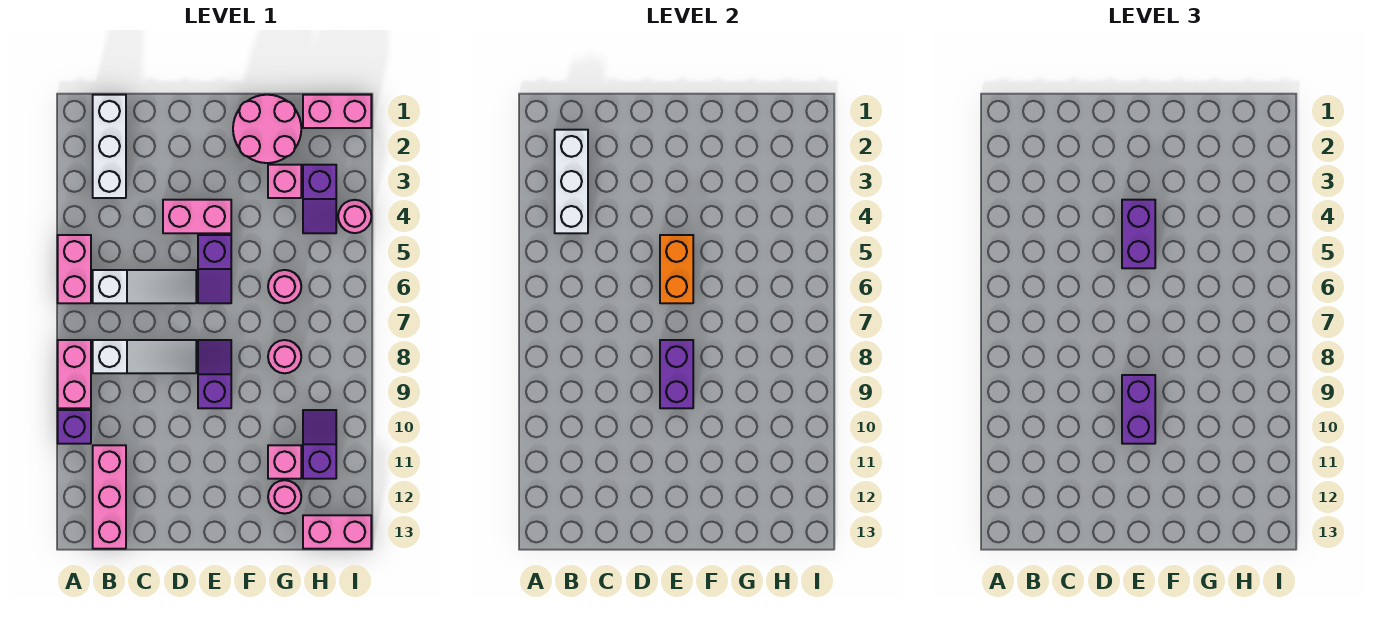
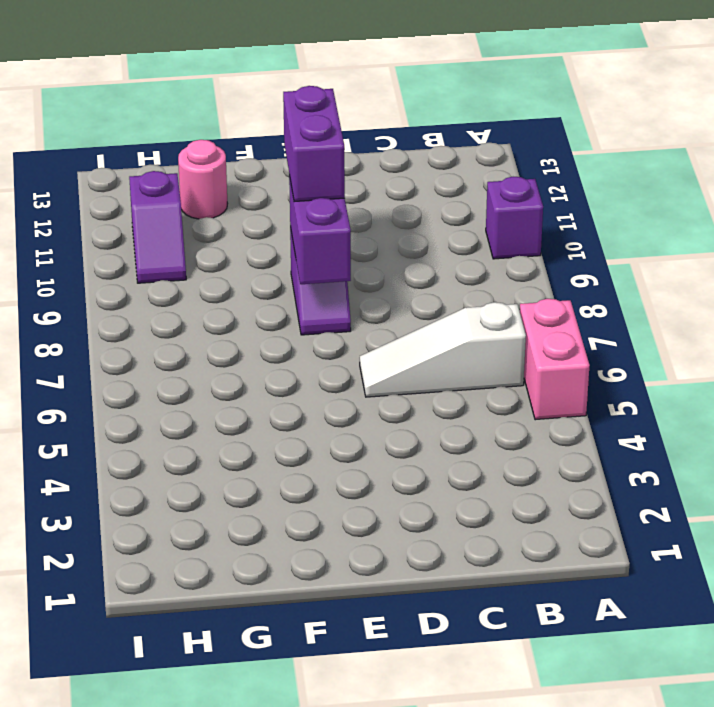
none -> pink brick A8:A9 level 1
none -> white brick B1:B3 level 1
none -> white slope B8:D8 level 1 top B

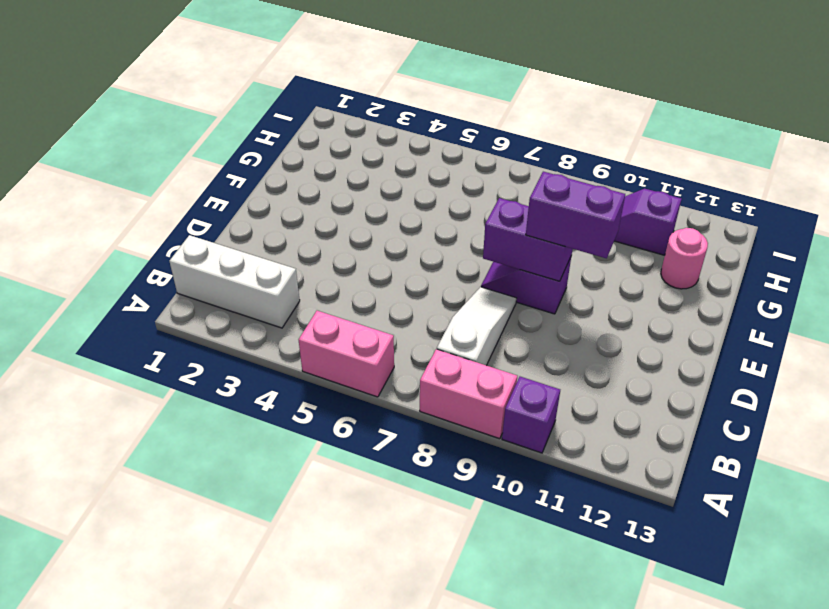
none -> white slope B6:D6 level 1 top B
none -> pink brick B11:B13 level 1
none -> pink brick D4:E4 level 1

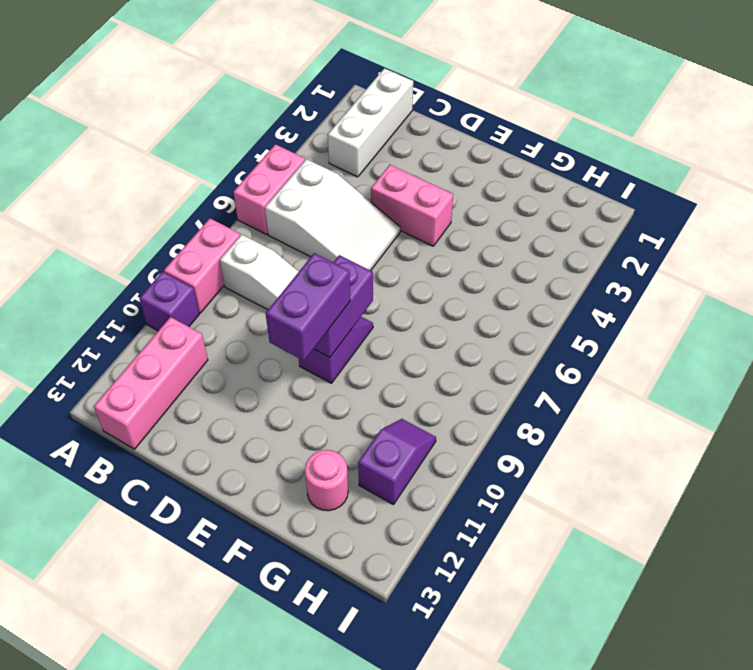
white slope B5:D6 level 1 top B -> white slope B6:D6 level 1 top B
none -> purple slope E5:E6 level 1 top 5
none -> pink round brick F1:G2 level 1
none -> pink brick G3 level 1

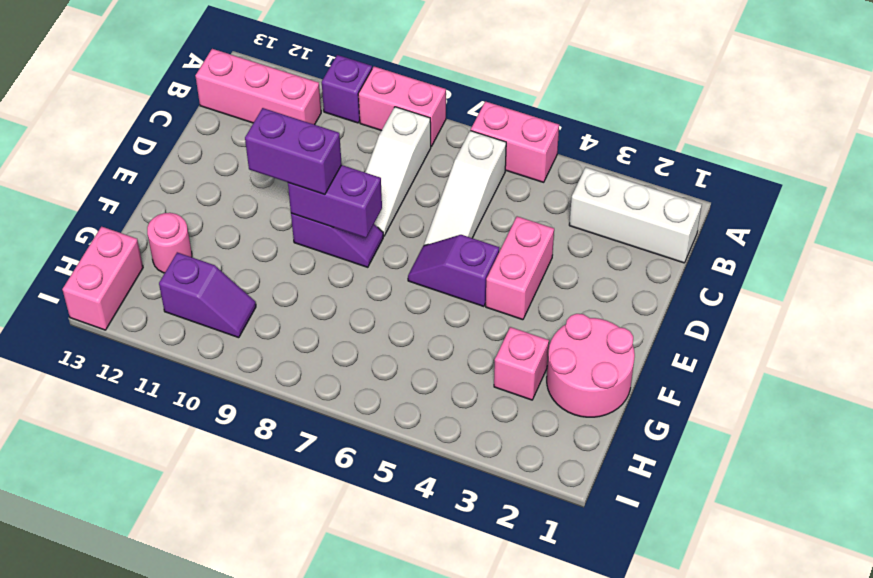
none -> pink round brick G6 level 1
none -> pink round brick G8 level 1
none -> pink brick G11 level 1

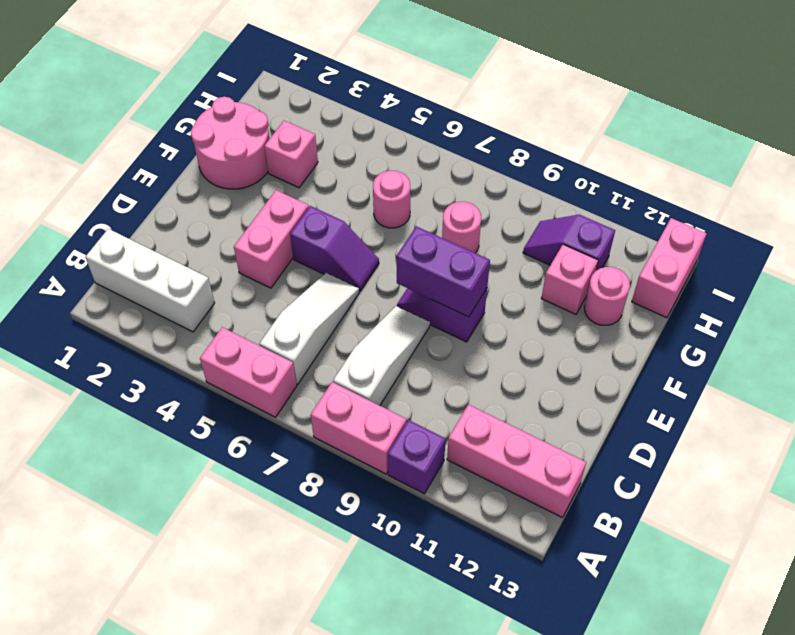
none -> pink brick H1:I1 level 1
none -> purple slope H3:H4 level 1 top 3
none -> pink round brick I4 level 1

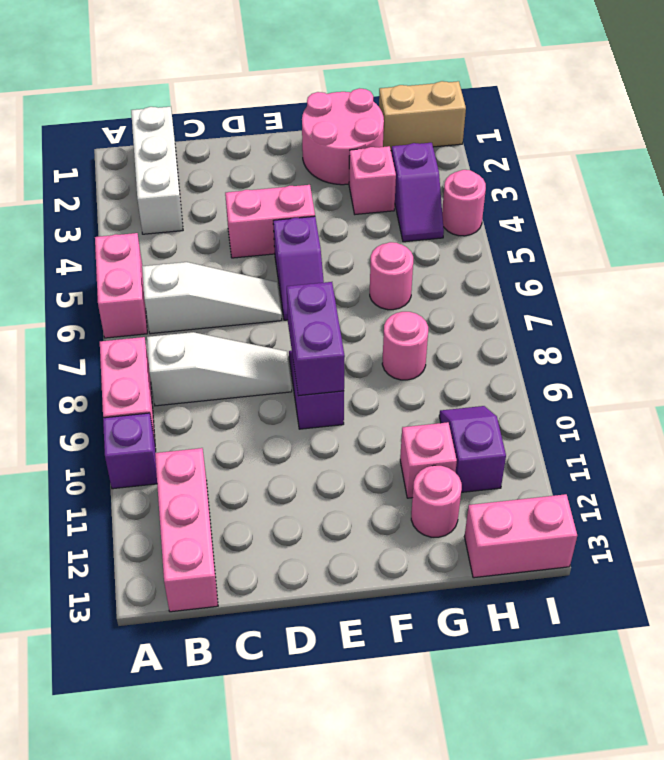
tan brick H1:I1 level 1 -> pink brick H1:I1 level 1
none -> white brick B2:B4 level 2
none -> orange brick E5:E6 level 2
none -> purple brick E4:E5 level 3

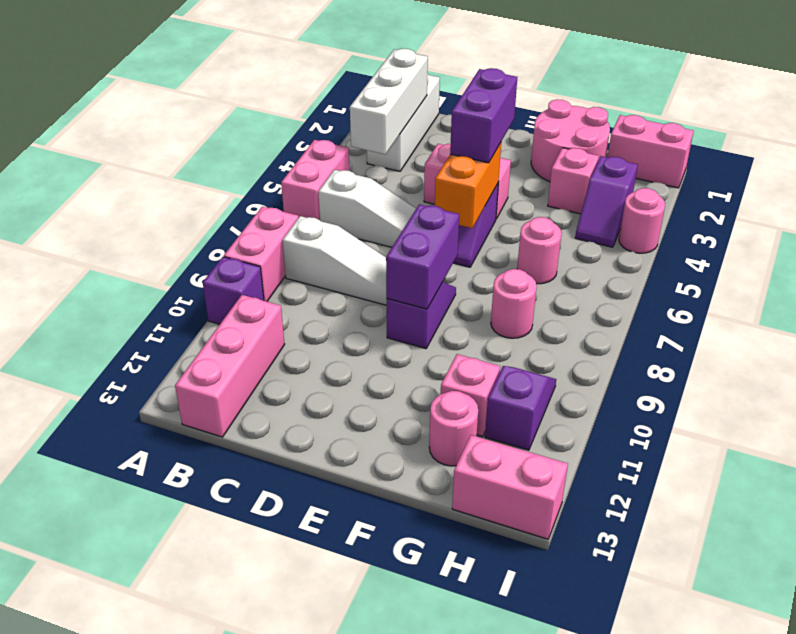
none -> purple brick E9:E10 level 3

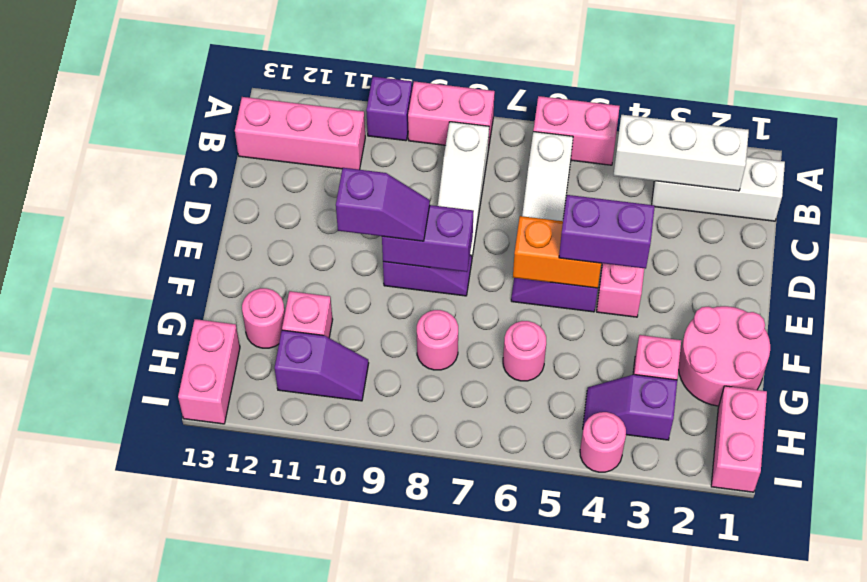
purple slope E9:E10 level 3 top 10 -> purple brick E9:E10 level 3

